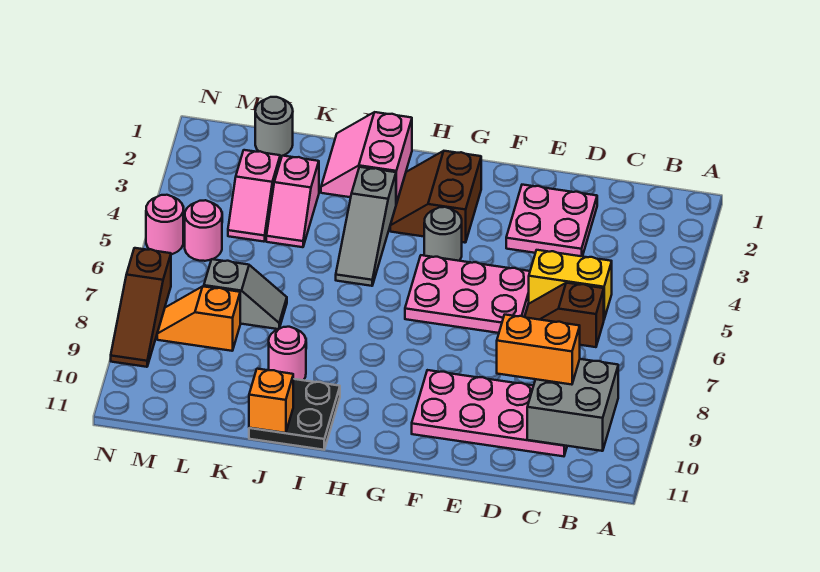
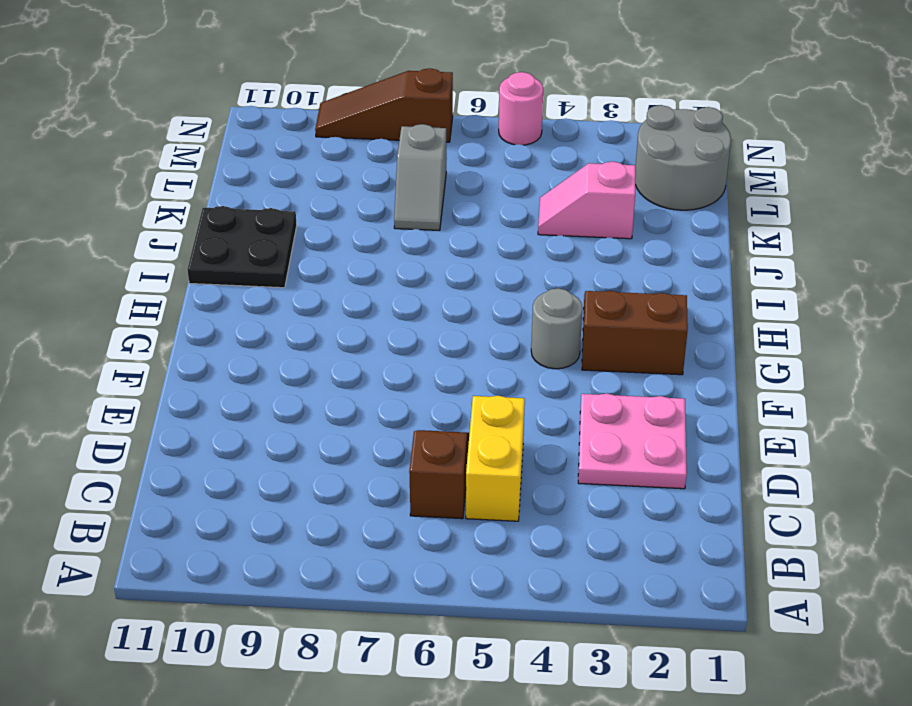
grey round brick L1:M2 level 1 -> grey round brick L1 level 1
none -> pink plate C9:F10 level 1
none -> pink plate E5:G6 level 1
none -> pink slope I1:J2 level 1 top I

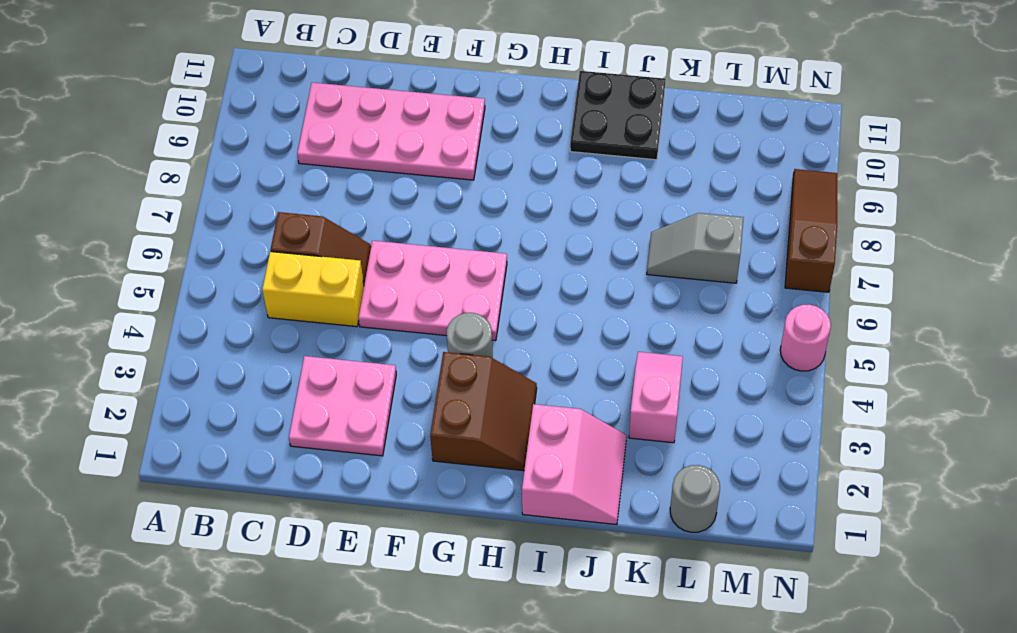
none -> grey slope I3:I5 level 1 top 3
none -> pink round brick J9 level 1
none -> pink slope L3:L4 level 1 top 3

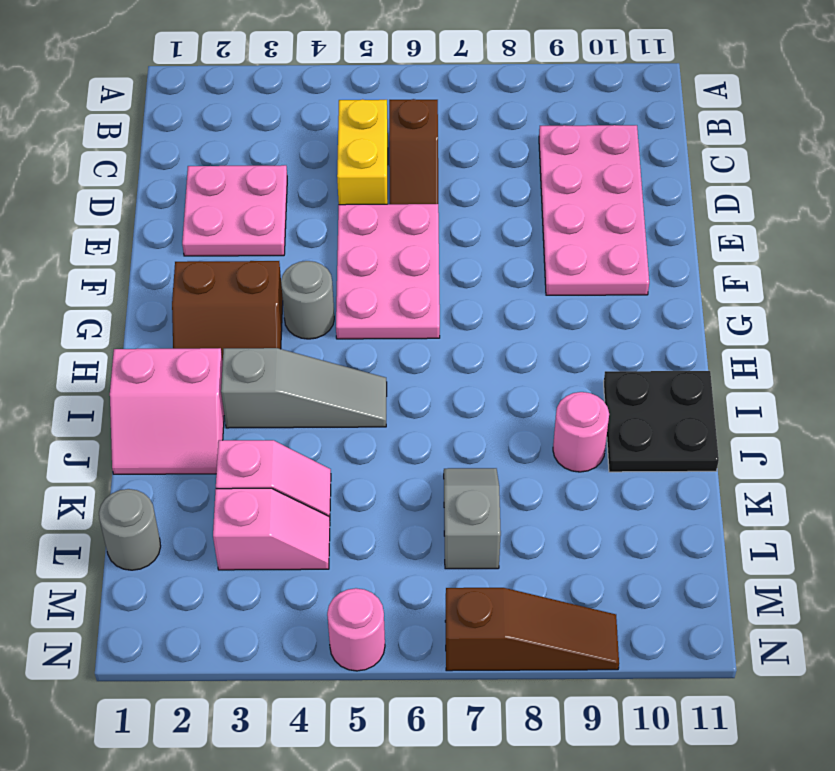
none -> orange slope L8:M8 level 1 top L
none -> pink round brick M5 level 1
none -> grey brick B9:C10 level 2

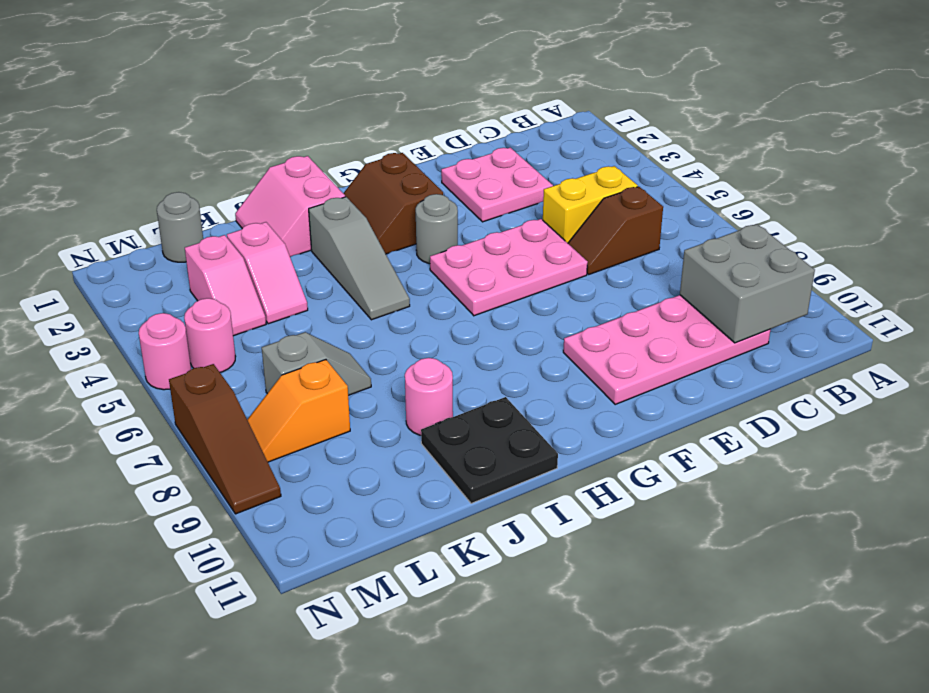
none -> orange brick J11 level 2
none -> orange brick C9:D9 level 3

